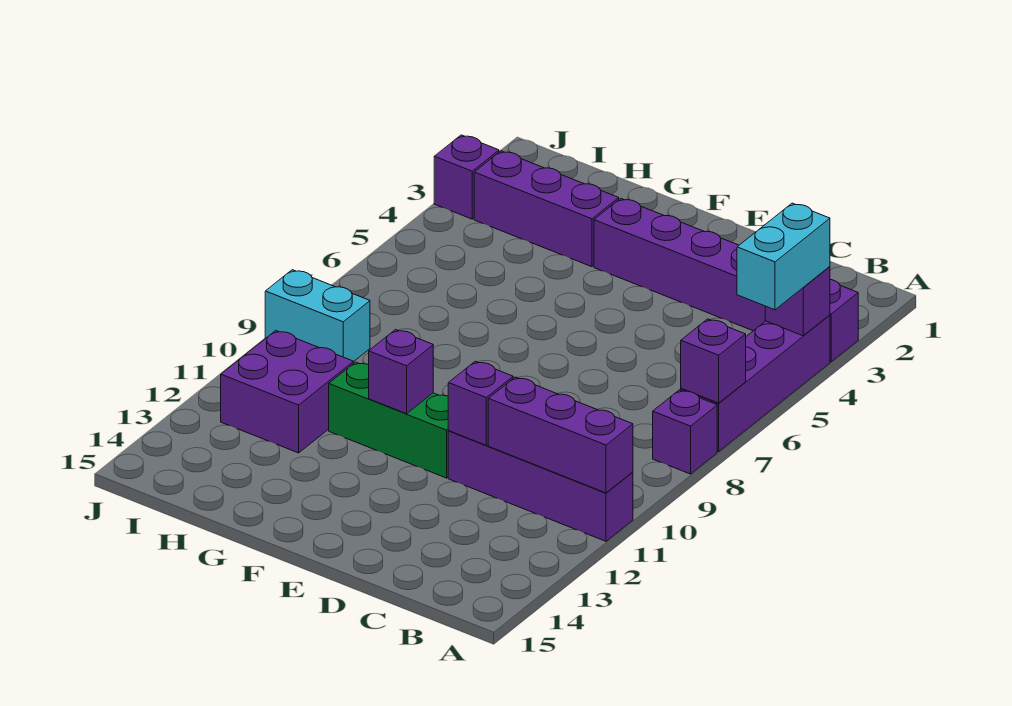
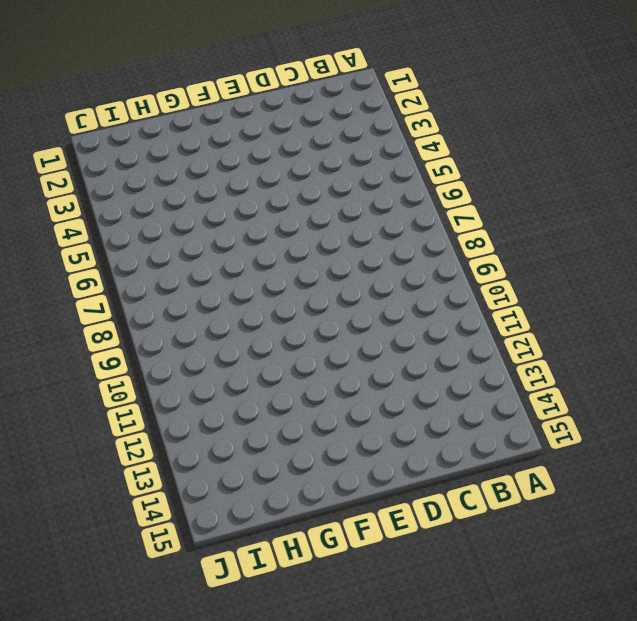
none -> purple brick A3:F3 level 1
none -> purple brick A4:A7 level 1
none -> purple brick A8 level 1

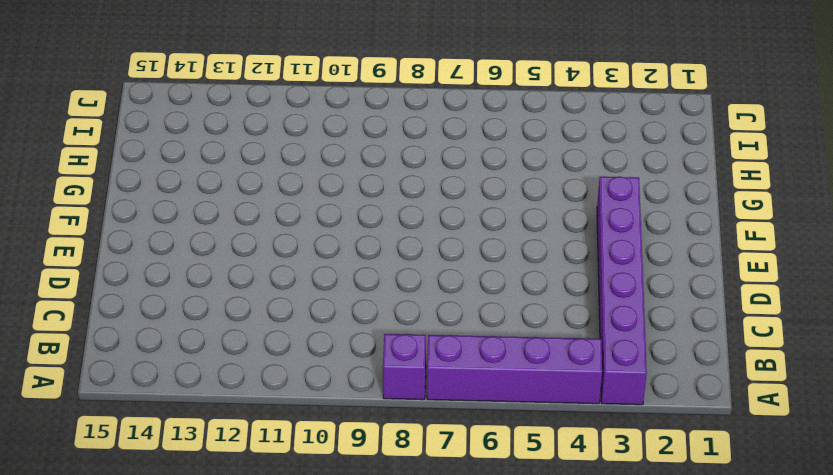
none -> purple brick A11:D11 level 1
none -> green brick E11:G11 level 1
none -> purple brick G3:I3 level 1

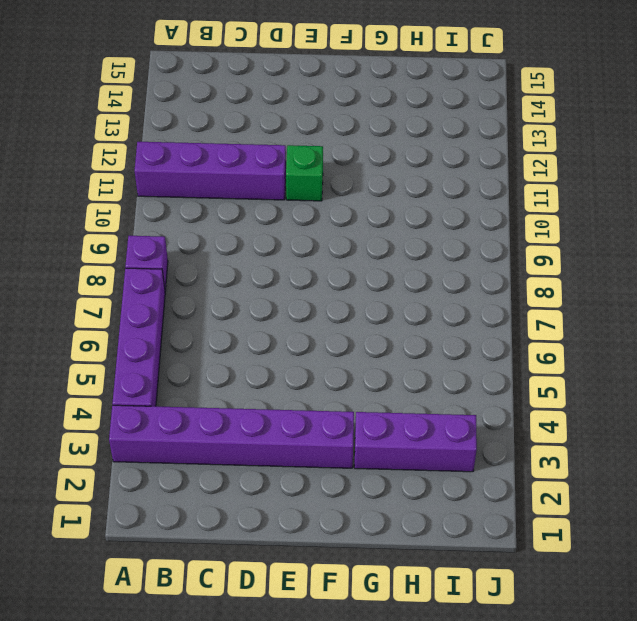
green brick E11 level 1 -> green brick E11:G11 level 1
none -> purple brick H11:I12 level 1
none -> cyan brick I9:J9 level 1
none -> purple brick J3 level 1

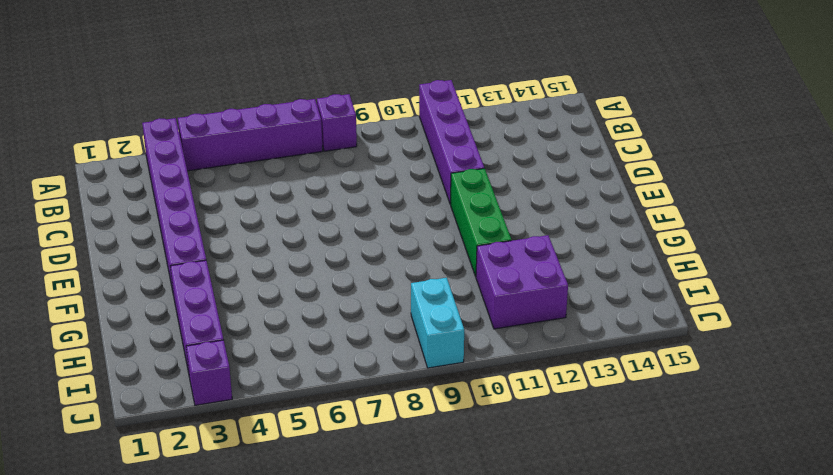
none -> purple brick A4 level 2
none -> purple brick A7 level 2
none -> purple brick A11:C11 level 2

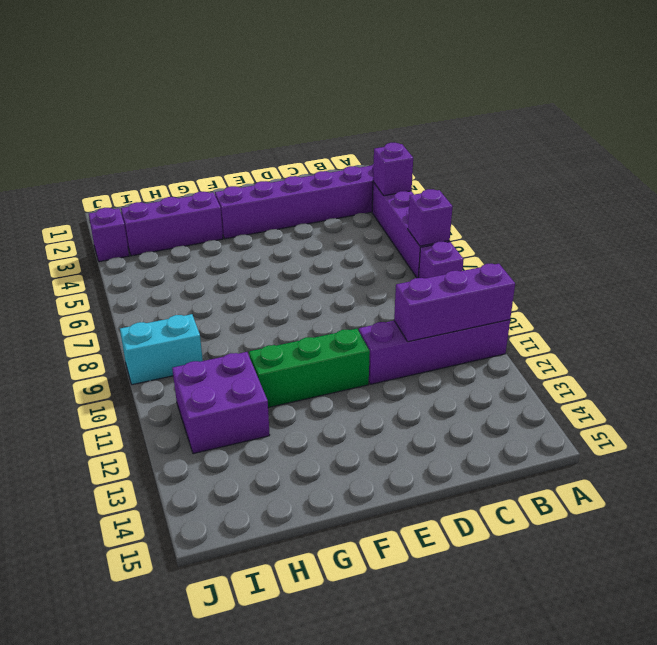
none -> purple brick D11 level 2
none -> purple brick F11 level 2
none -> cyan brick A4:A5 level 3

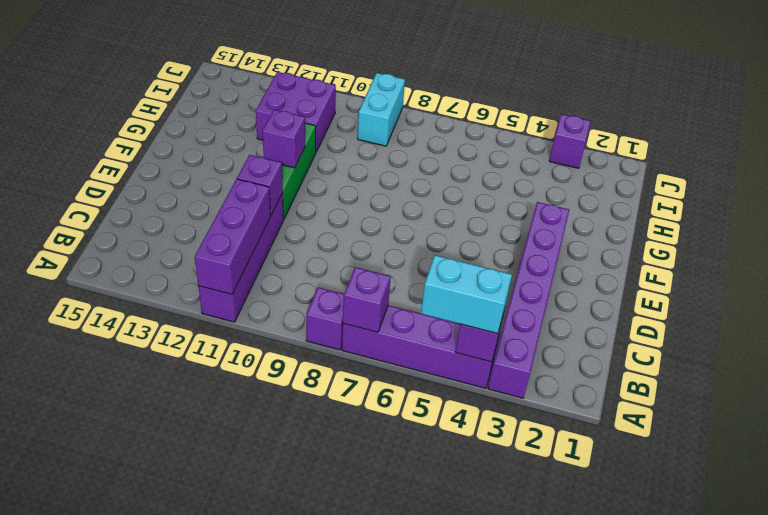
none -> purple brick G3:I3 level 1

